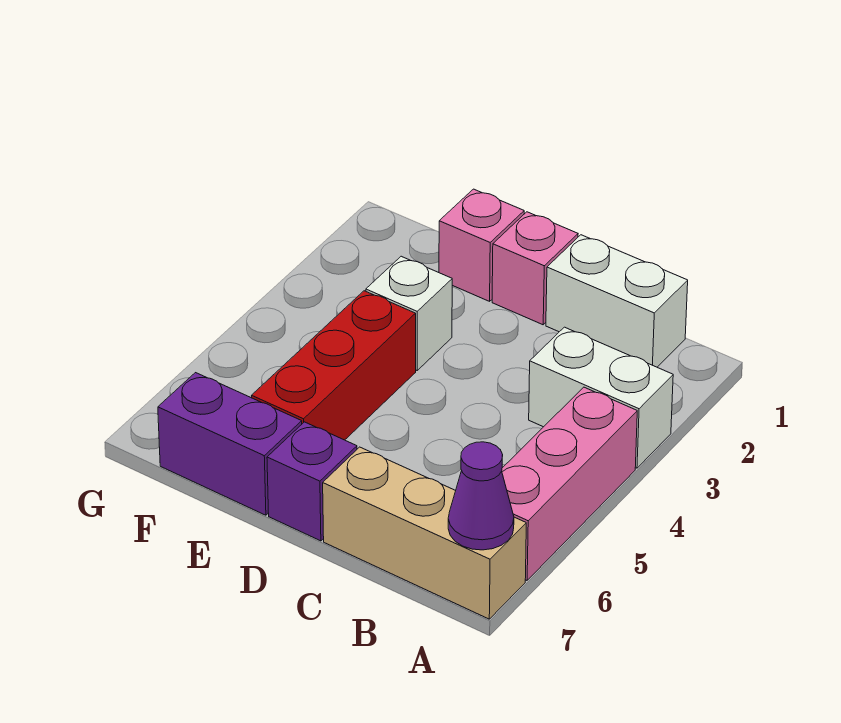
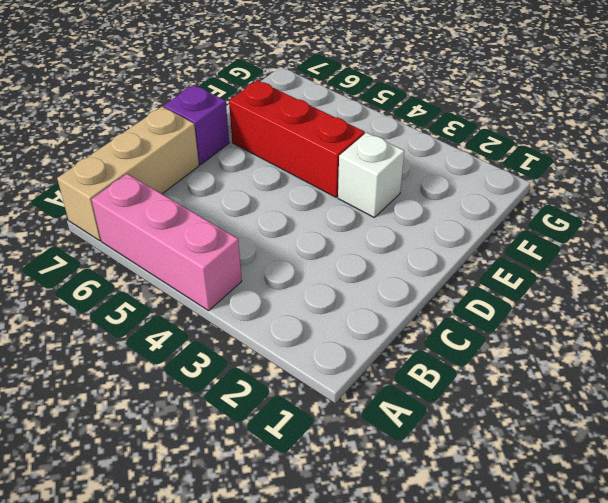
none -> white brick A3:B3 level 1
none -> white brick B1:C1 level 1

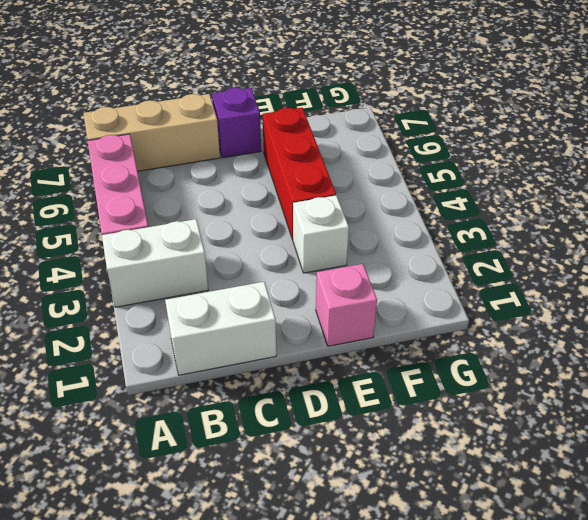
none -> pink brick D1 level 1
none -> purple brick E7:F7 level 1

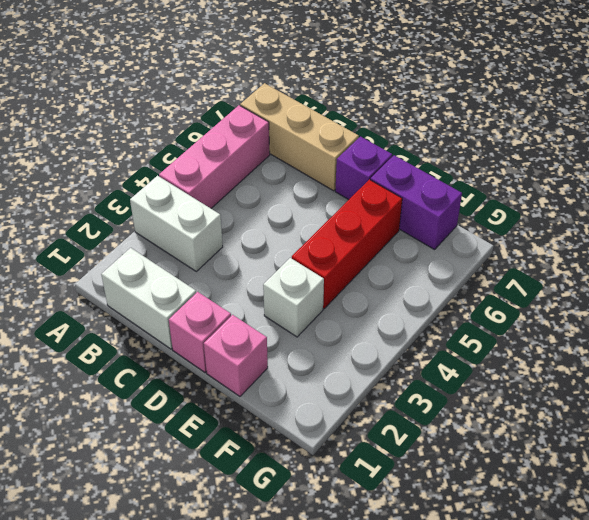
none -> purple cone A7 level 2

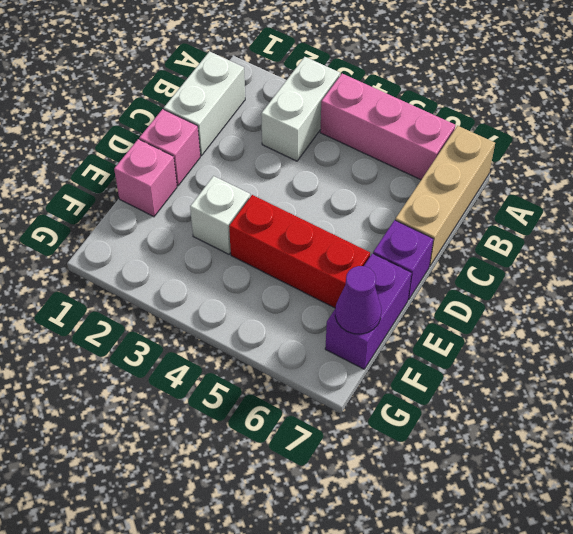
purple cone F7 level 2 -> purple cone A7 level 2

